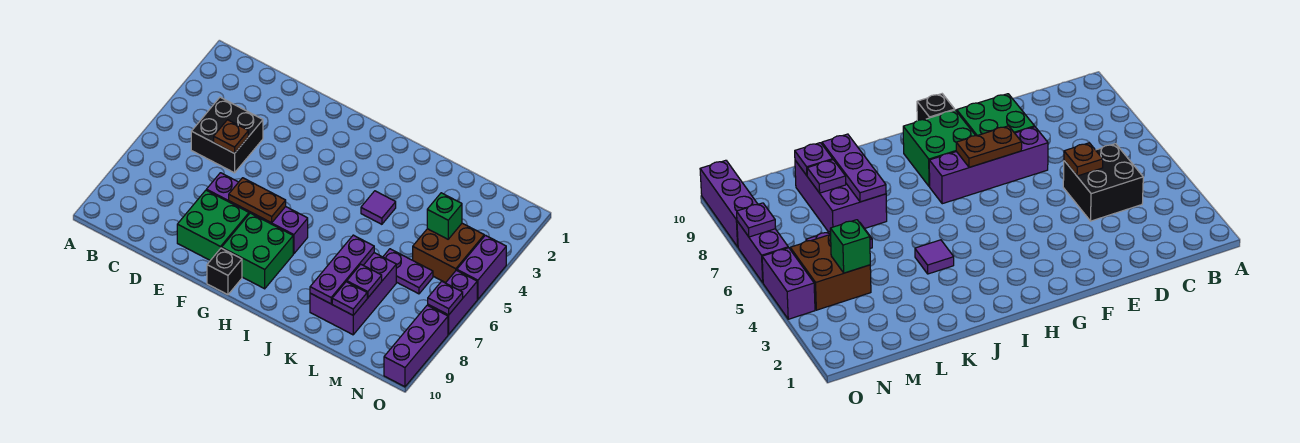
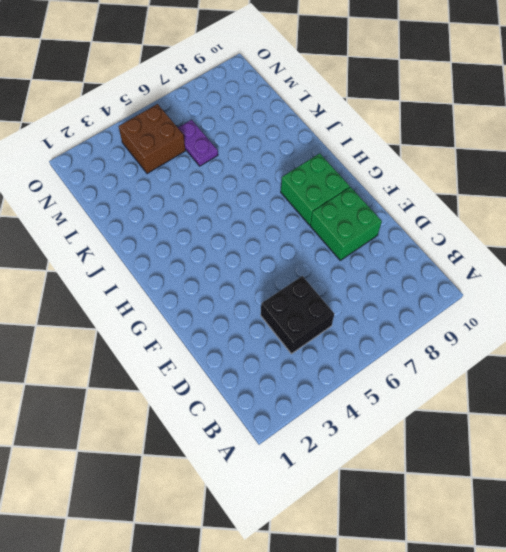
none -> purple brick E7:H7 level 1
none -> black brick G10 level 1
none -> purple tile J4 level 1

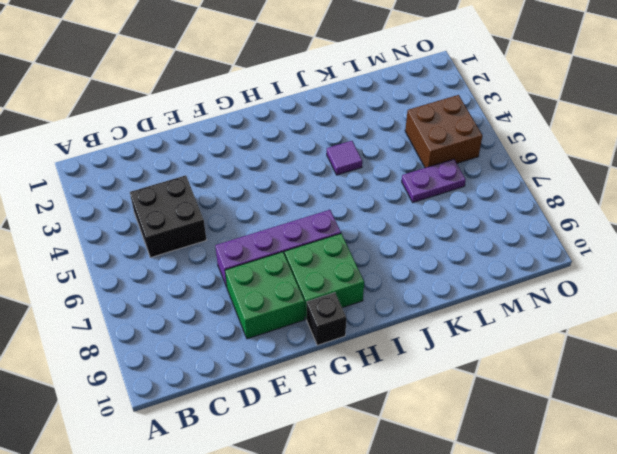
none -> purple brick K7:L9 level 1
none -> purple brick O4:O5 level 1
none -> purple brick O6:O7 level 1

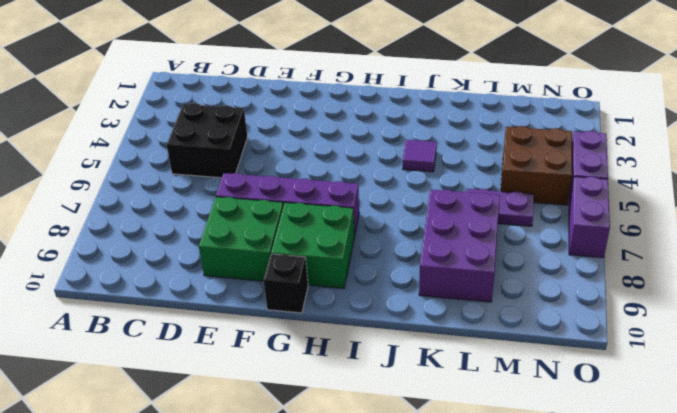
none -> purple brick O8:O10 level 1
none -> brown plate D5 level 2
none -> brown plate F7:G7 level 2

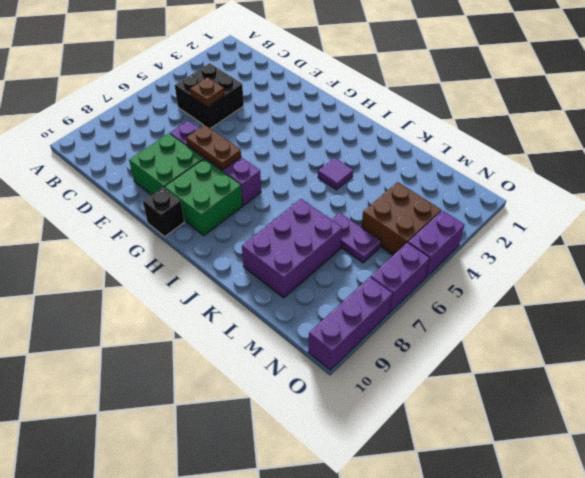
none -> purple plate K7:K9 level 2
none -> purple plate L8 level 2
none -> purple plate L9 level 2

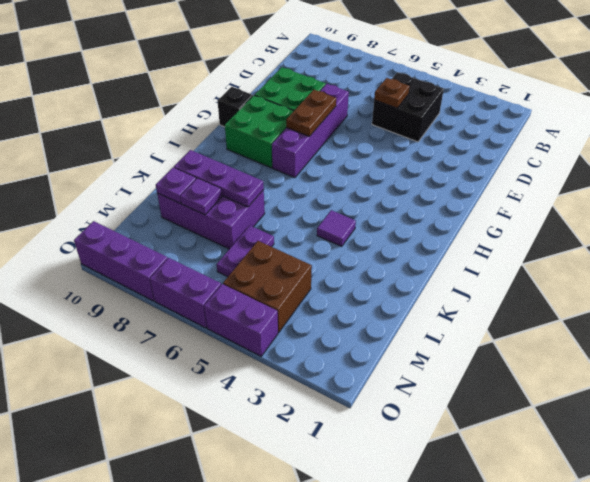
none -> green brick M4 level 2
none -> purple plate O7 level 2

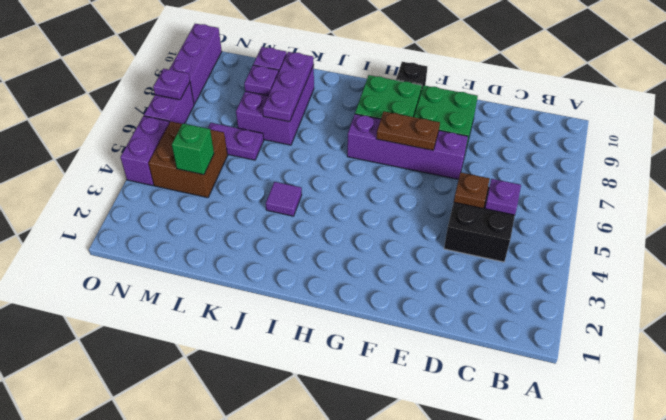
purple plate C5 level 2 -> none

